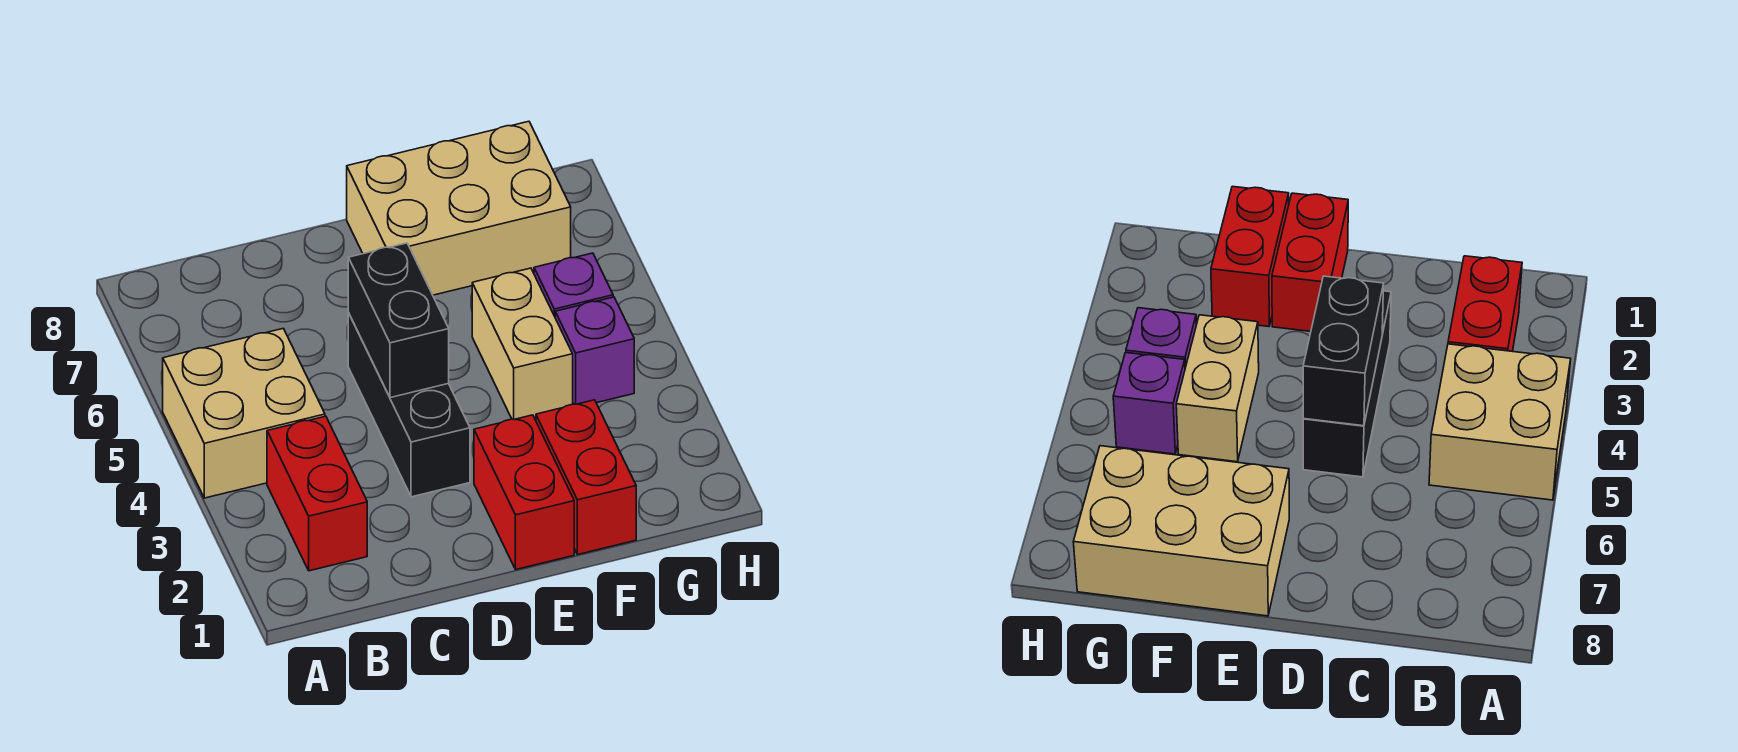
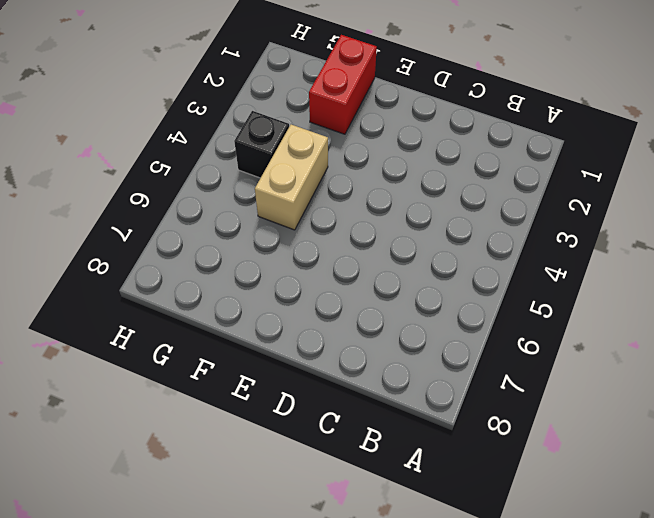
black brick G4 level 1 -> purple brick G4 level 1
none -> tan brick A4:B5 level 1
none -> red brick B2:B3 level 1

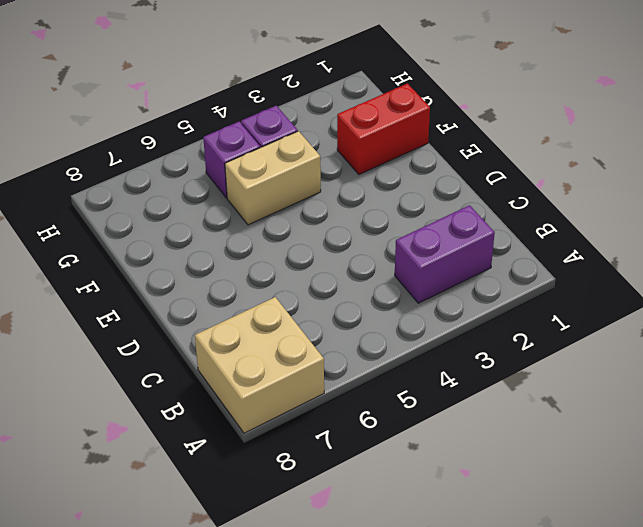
tan brick A7:B8 level 1 -> tan brick A4:B5 level 1
purple brick B2:B3 level 1 -> red brick B2:B3 level 1
none -> black brick D3:D5 level 1
none -> red brick E1:E2 level 1

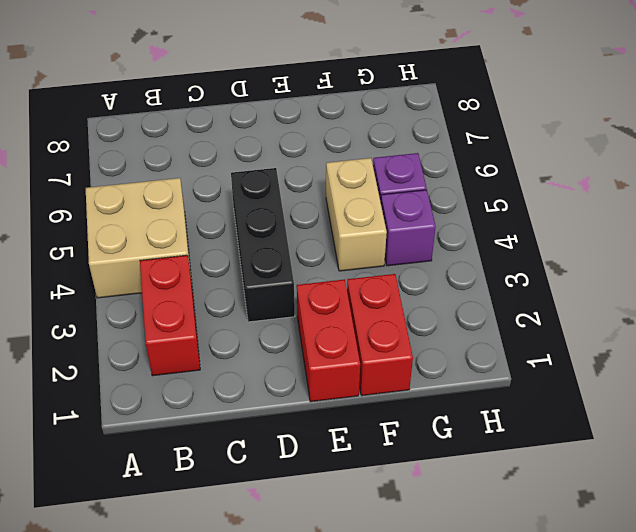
none -> tan brick E7:G8 level 1
none -> black brick D4:D5 level 2

